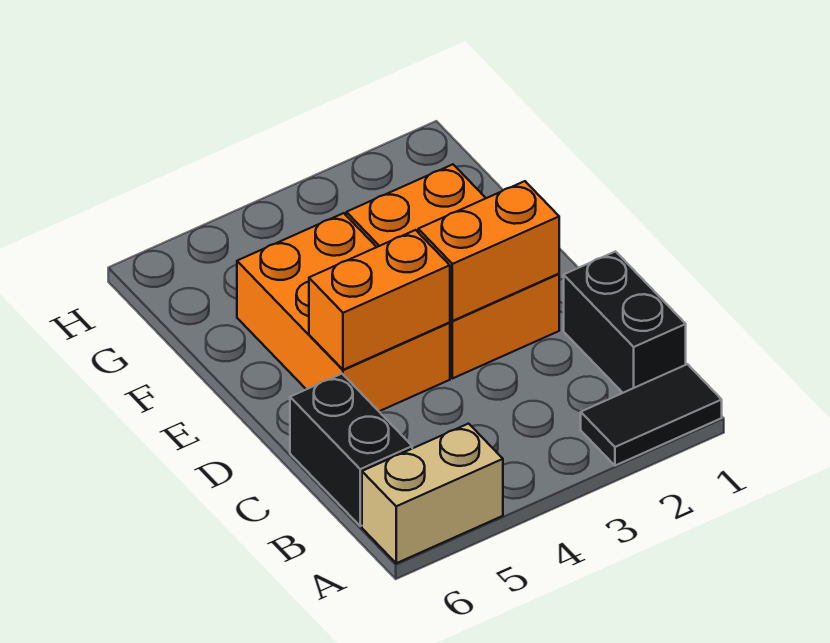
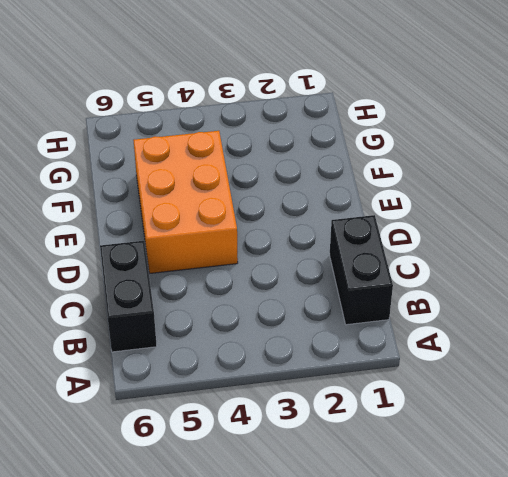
none -> black tile A1:A2 level 1
none -> tan brick A5:A6 level 1

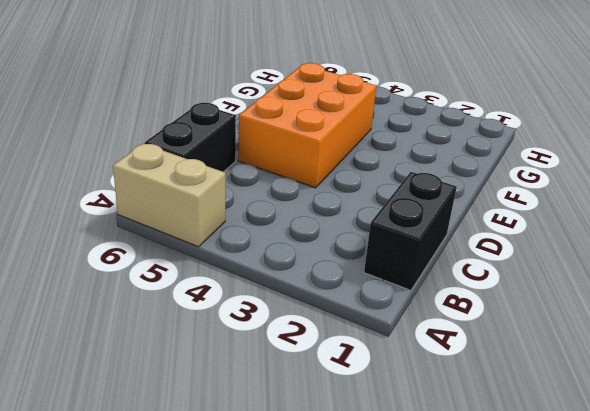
none -> black tile A1:A2 level 1
none -> orange brick D2:F3 level 1

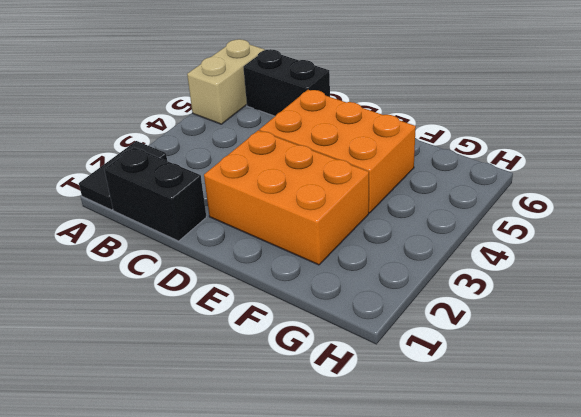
none -> orange brick D2:D3 level 2
none -> orange brick D4:D5 level 2

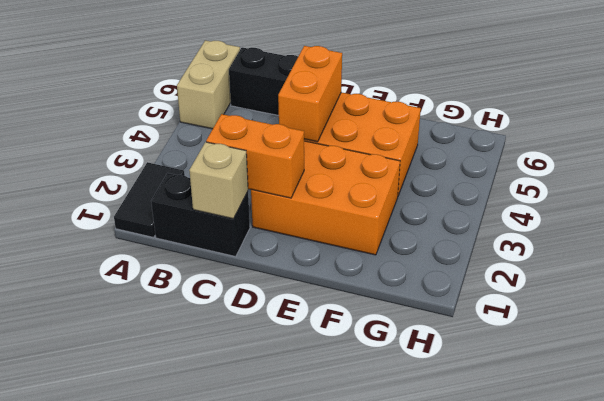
tan brick C1 level 2 -> none
orange brick C2:D2 level 2 -> orange brick D2:D3 level 2

